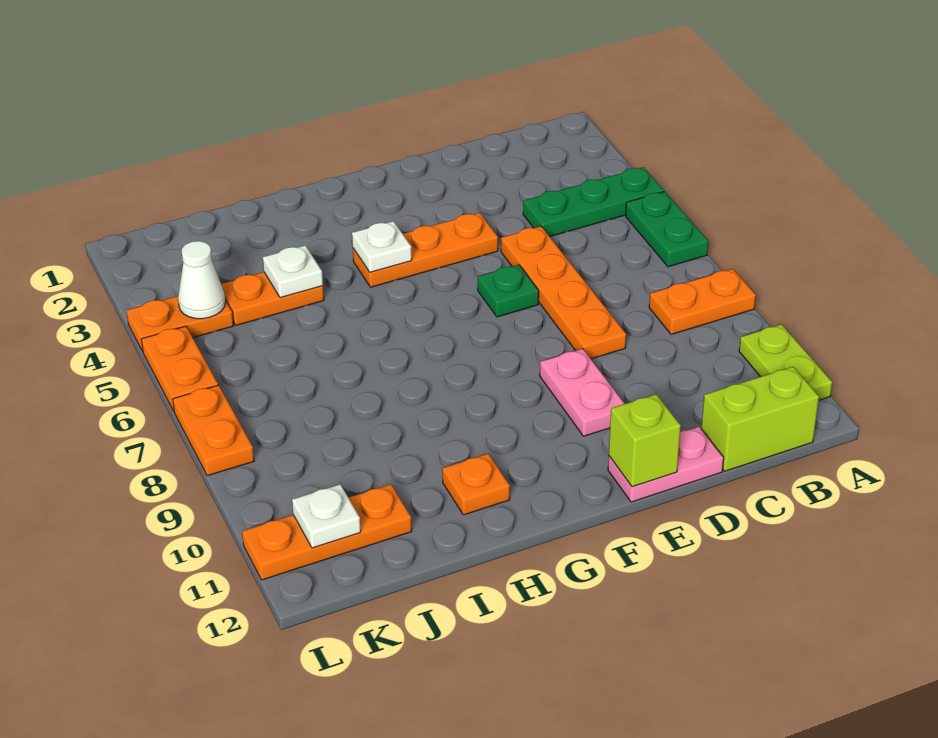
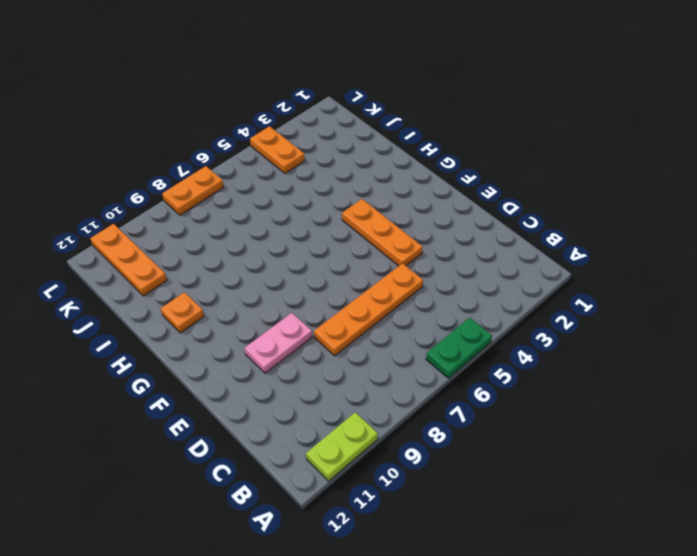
none -> green plate A4:C4 level 1
none -> orange plate A8:B8 level 1
none -> lime brick B12:C12 level 1

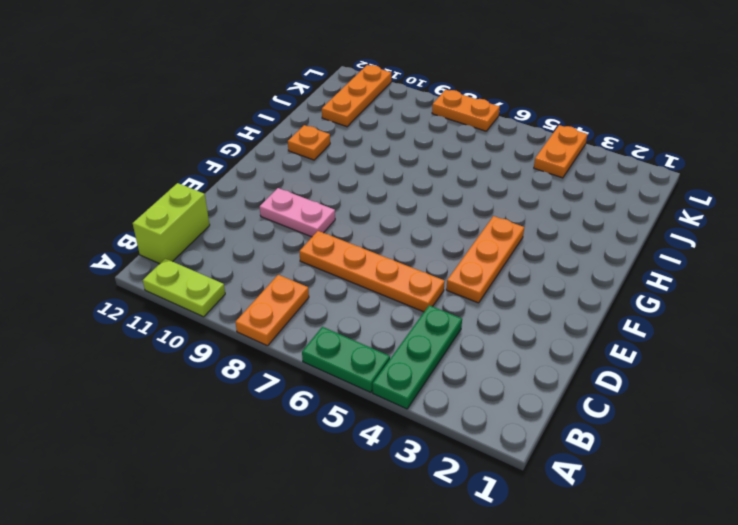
none -> pink plate D12:E12 level 1
none -> green plate E6 level 1
none -> orange plate I4:J4 level 1

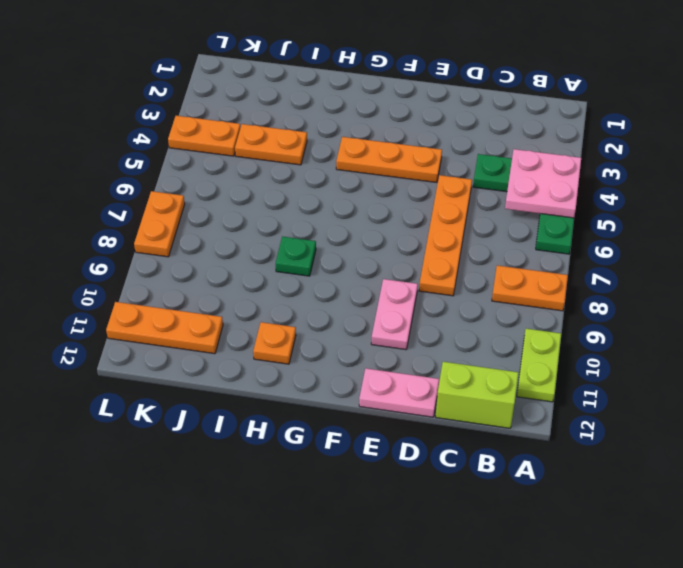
pink plate A4:B5 level 2 -> none
green plate H8 level 1 -> green plate E6 level 1
none -> orange plate L5:L6 level 1
none -> lime brick E12 level 2
none -> white plate G4 level 2

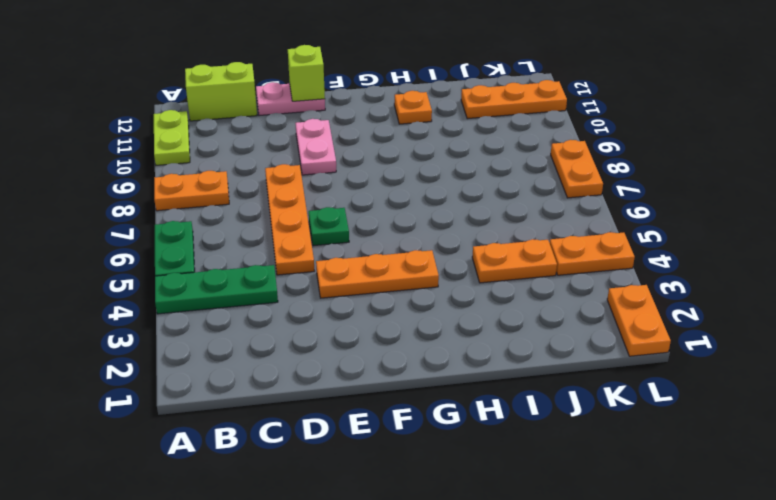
orange plate L1:L2 level 1 -> orange plate L5:L6 level 1
none -> white plate G4 level 2
none -> white plate I4 level 2
none -> white cone K4 level 2

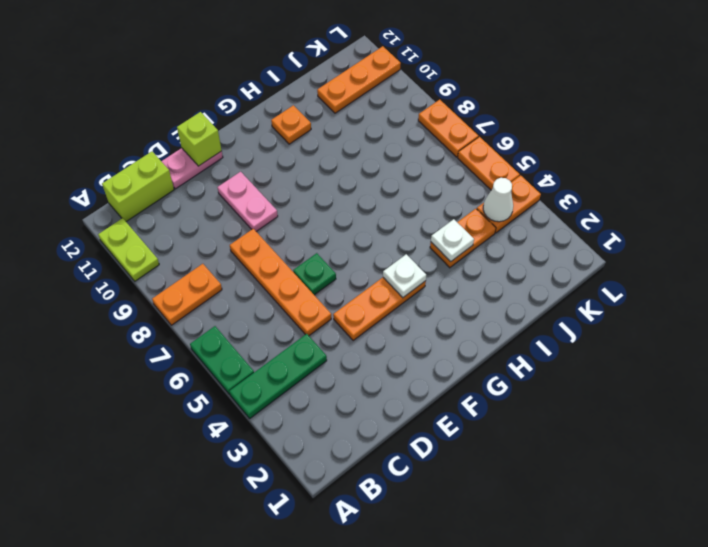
none -> white plate K11 level 2

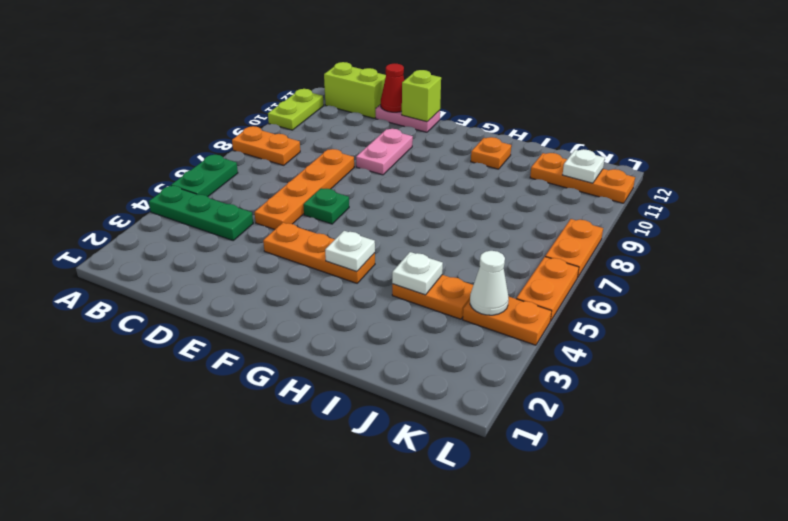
red cone D12 level 2 -> none

